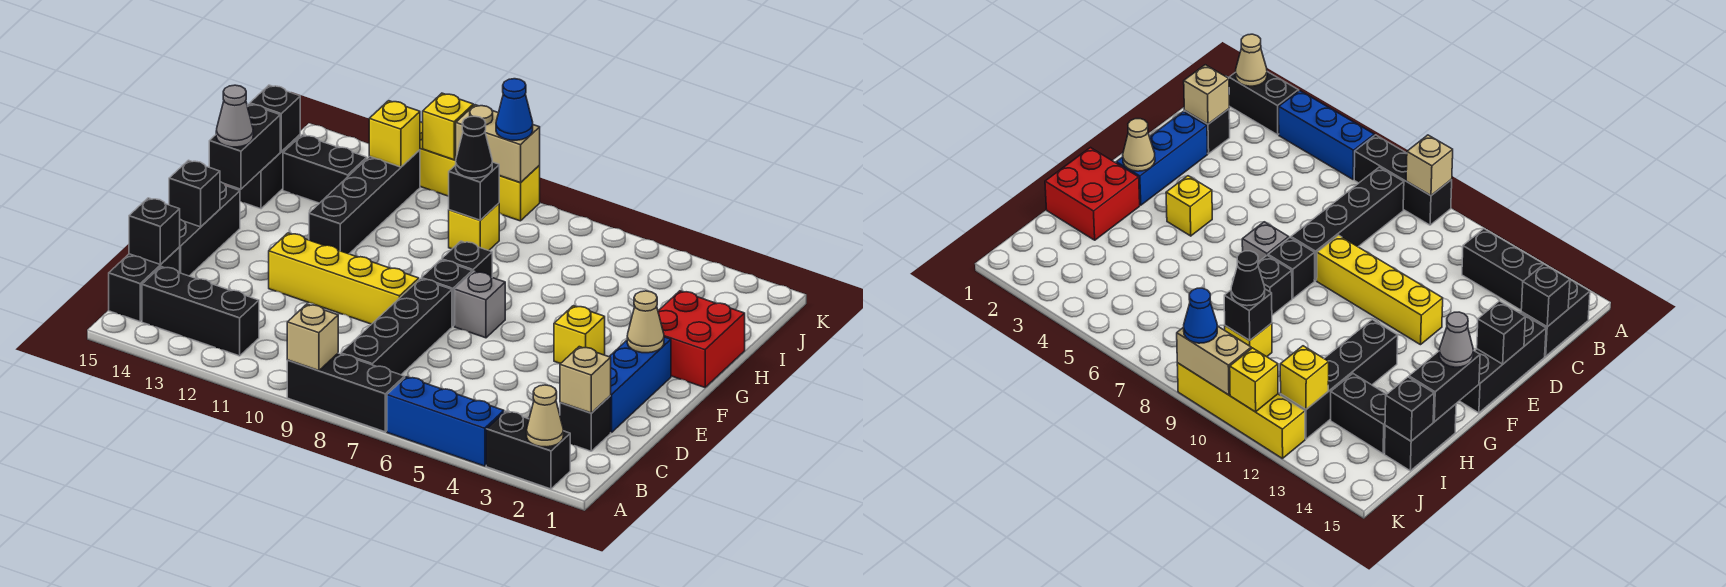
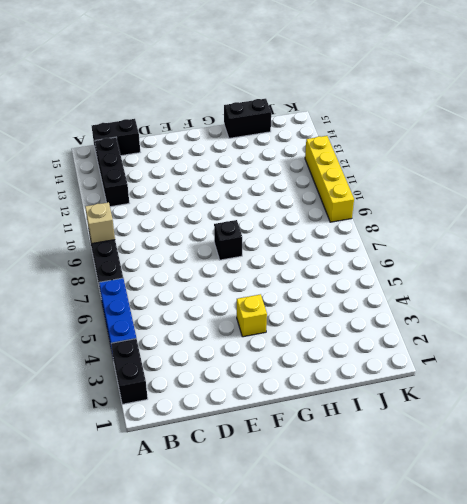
none -> black brick B8:E8 level 1
none -> black brick C2 level 1
none -> blue brick D2:F2 level 1
none -> black brick D15:F15 level 1

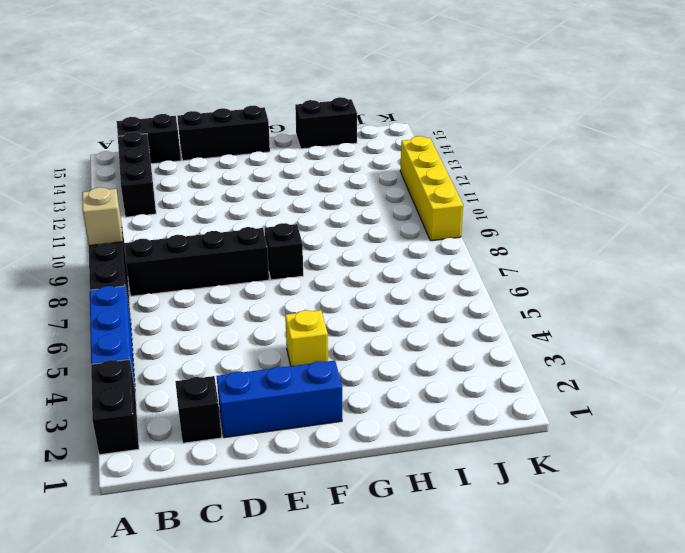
none -> yellow brick E9:E12 level 1
none -> grey brick F7 level 1
none -> red brick G1:H2 level 1
none -> black brick G8 level 1

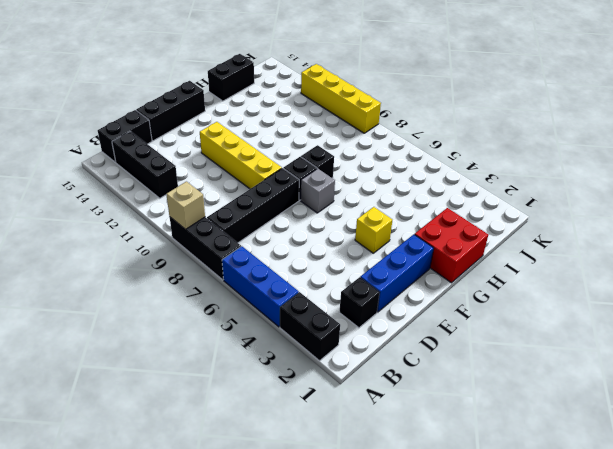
none -> black brick G12:J12 level 1
none -> yellow brick I9 level 1
none -> black brick I13:I14 level 1
none -> tan cone A2 level 2

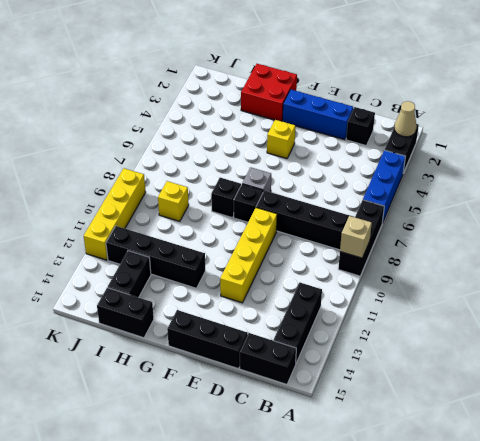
none -> tan brick C2 level 2
none -> black brick C15 level 2
none -> black brick E15 level 2
none -> tan cone F2 level 2

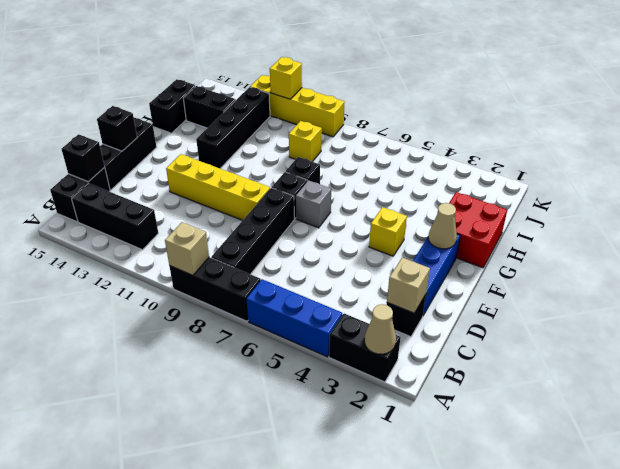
none -> black brick G15:H15 level 2
none -> black brick I9 level 2
none -> black brick I15 level 2
none -> yellow brick J12 level 2

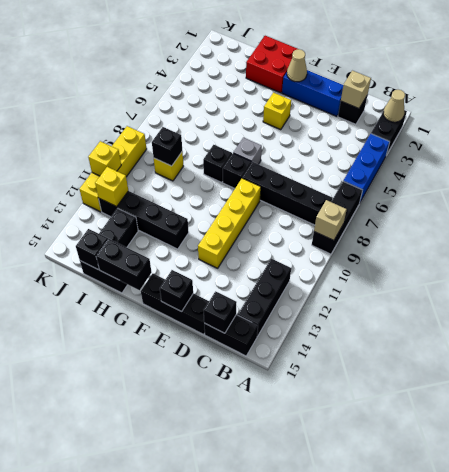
none -> tan brick K9:K10 level 2
none -> grey cone G15 level 3
none -> black cone I9 level 3
none -> blue cone K9 level 3

